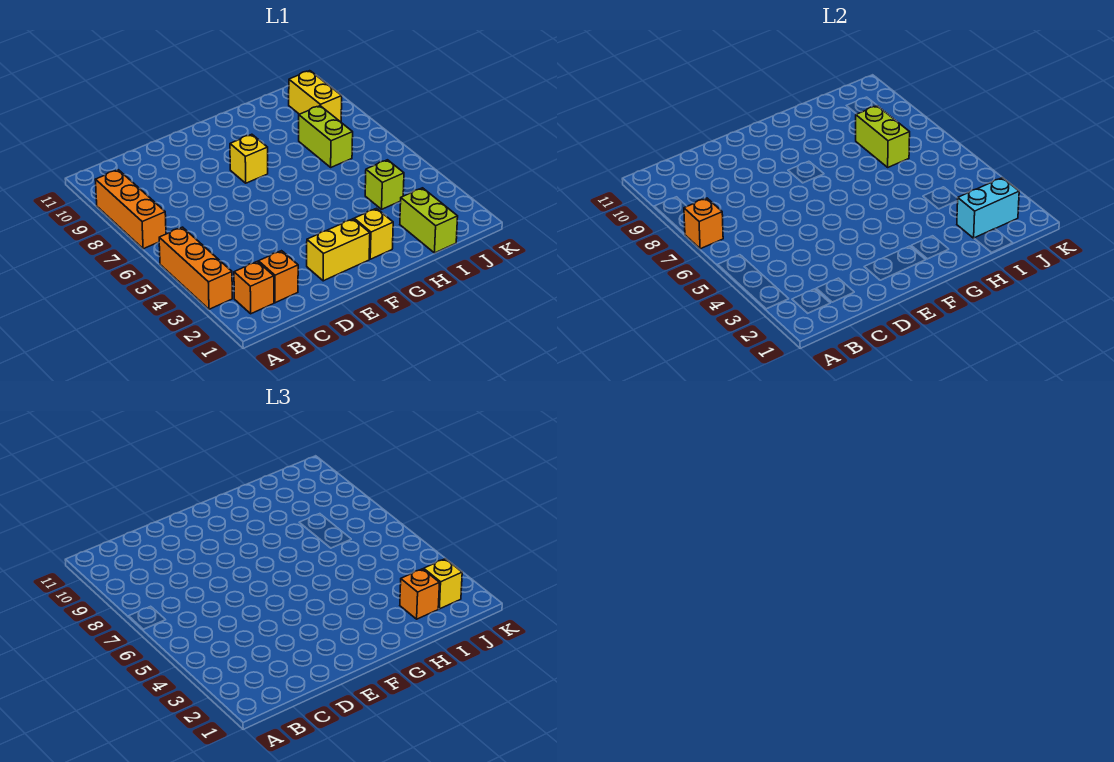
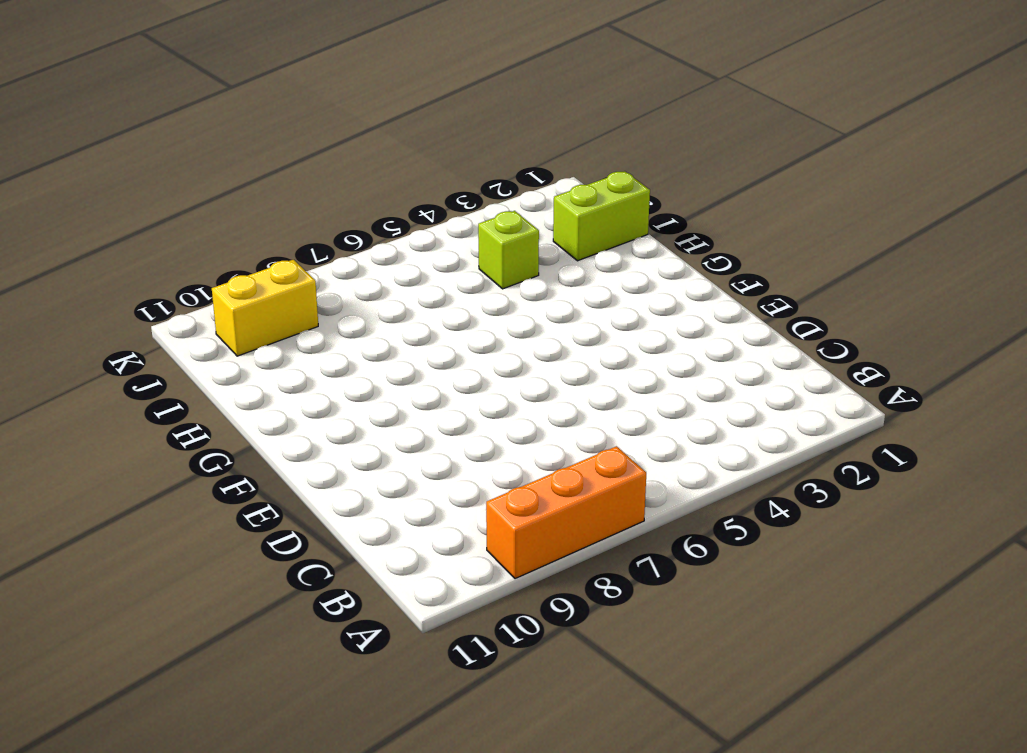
none -> orange brick A3:A5 level 1
none -> orange brick B2 level 1
none -> orange brick C2 level 1

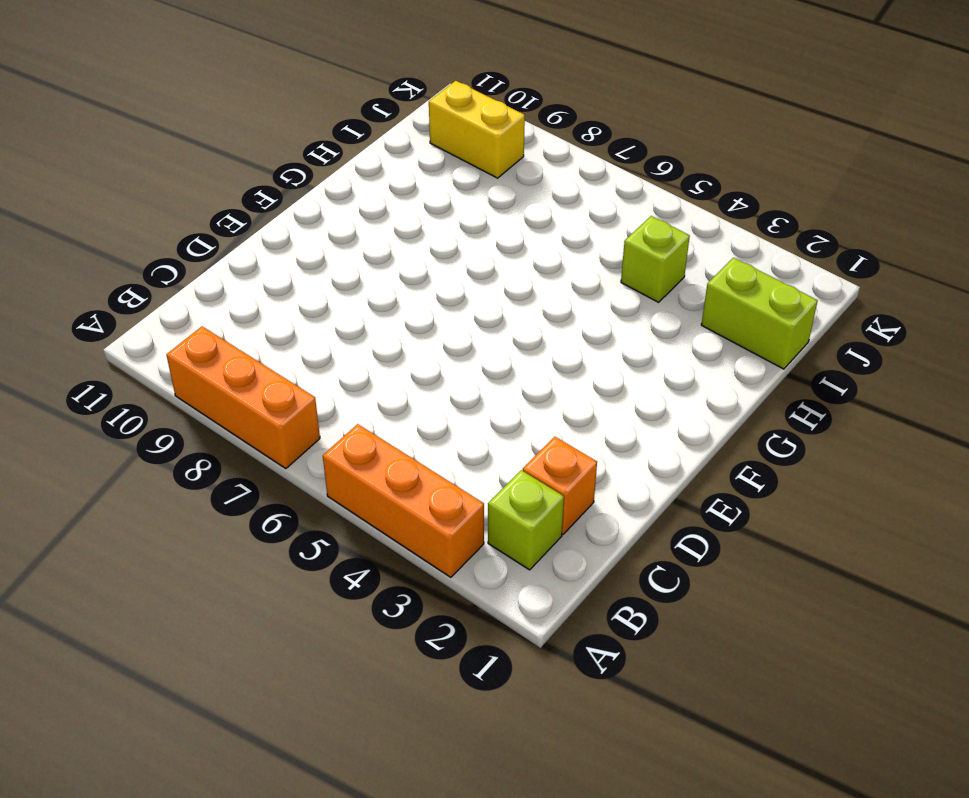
lime brick B2 level 1 -> orange brick B2 level 1
none -> yellow brick E2:F2 level 1
none -> yellow brick F8 level 1
none -> yellow brick G2 level 1

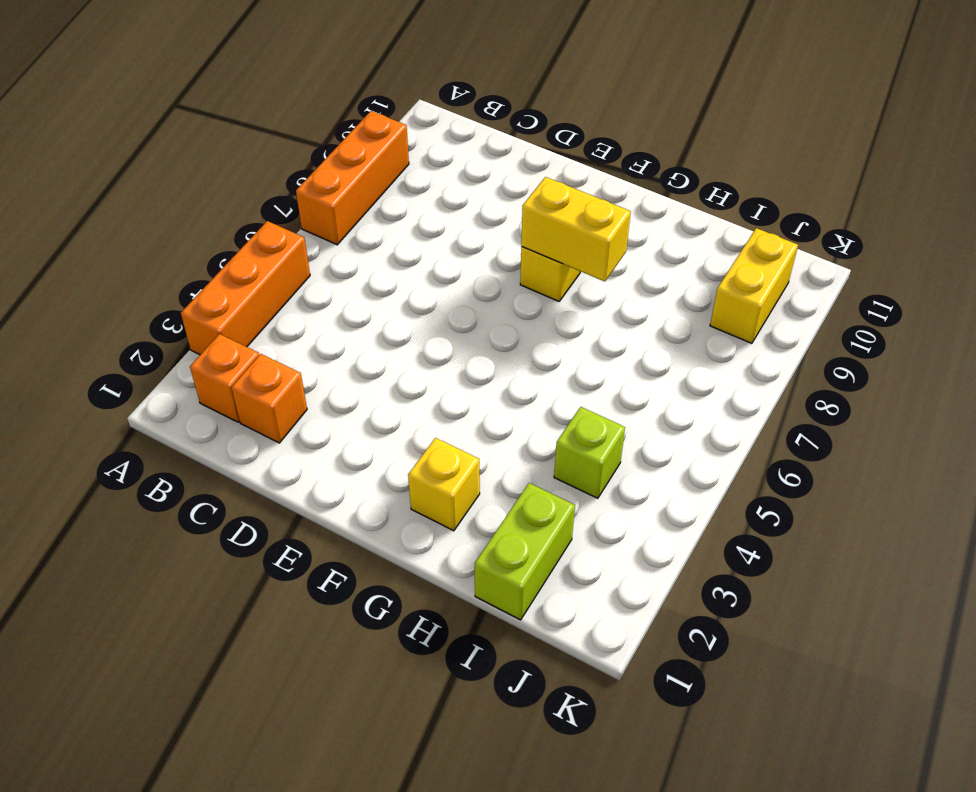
yellow brick F8:G8 level 2 -> yellow brick E2:F2 level 1
none -> lime brick I7:I8 level 1
none -> orange brick A7 level 2
none -> cyan brick I2:J2 level 2

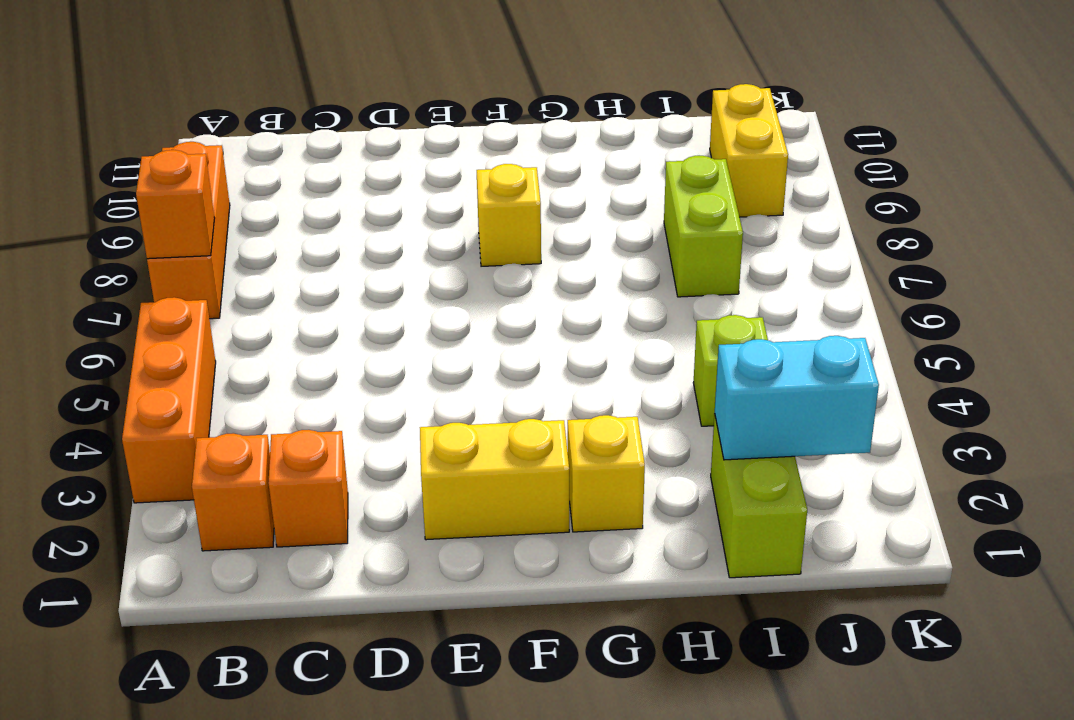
none -> lime brick I7:I8 level 2
none -> orange brick I2 level 3
none -> yellow brick J2 level 3

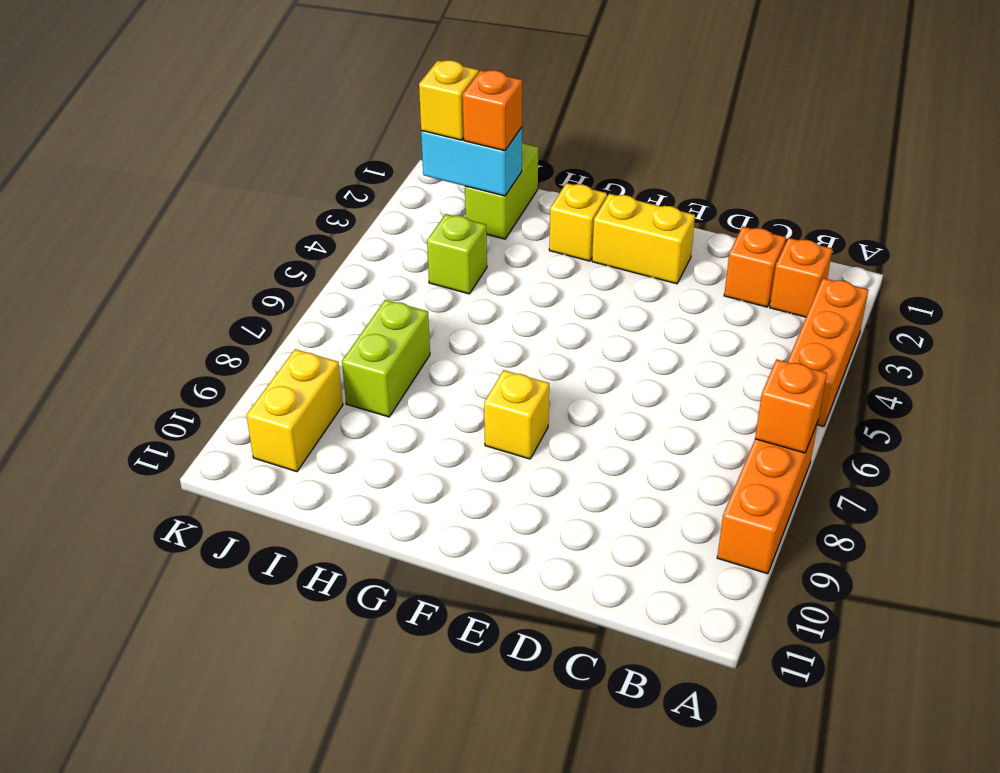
none -> lime brick I7:I8 level 2

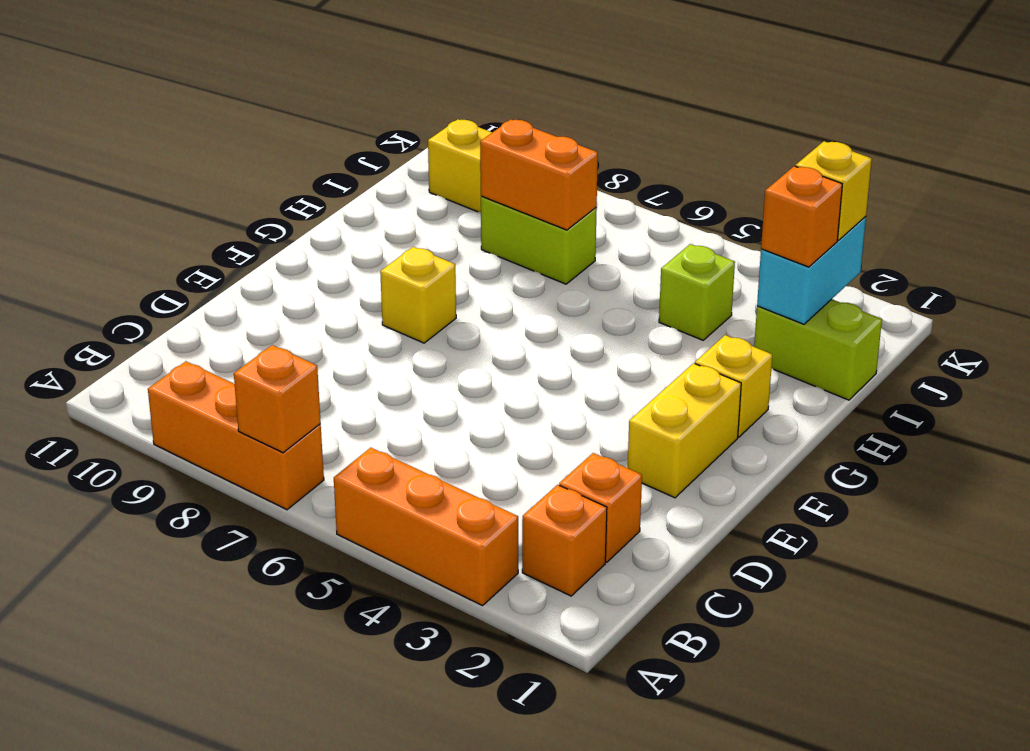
orange brick I7:I8 level 2 -> lime brick I7:I8 level 2

